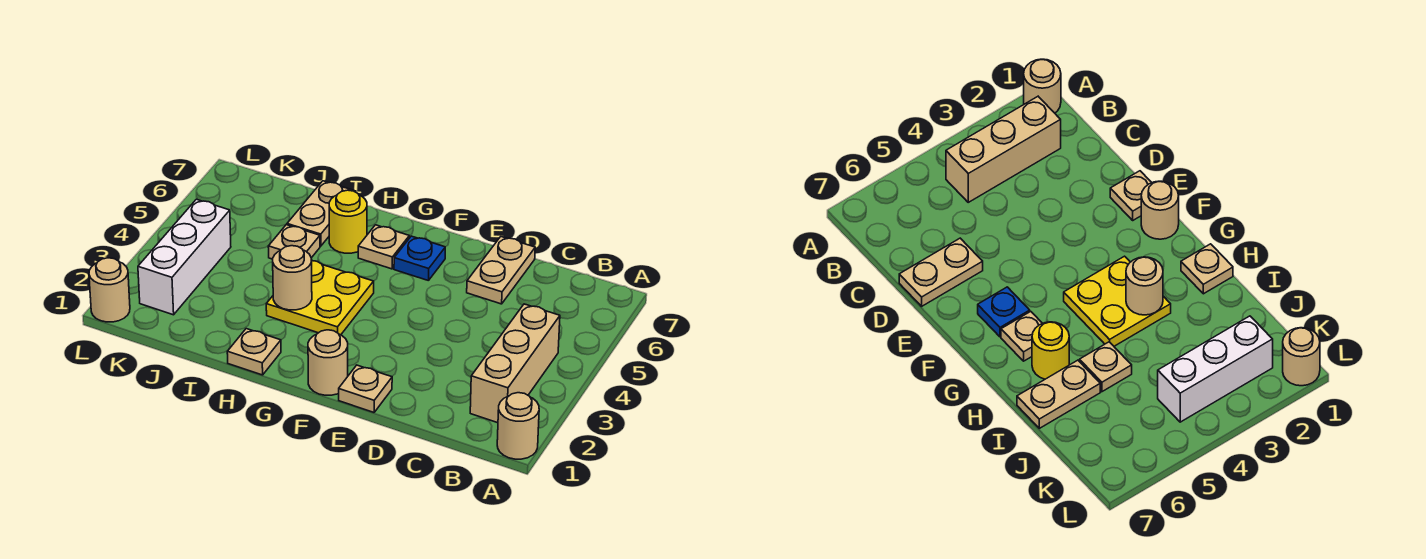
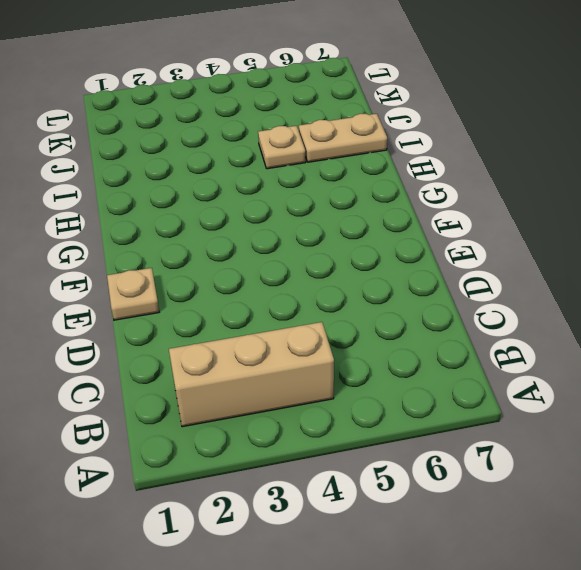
none -> tan round brick A1 level 1
none -> tan plate D6:D7 level 1
none -> tan round brick F1 level 1

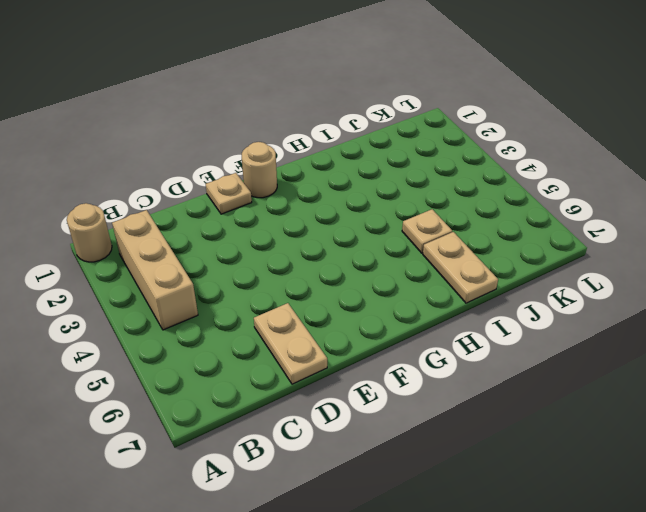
none -> blue plate F6 level 1
none -> yellow plate G3:H4 level 1
none -> tan plate G6 level 1

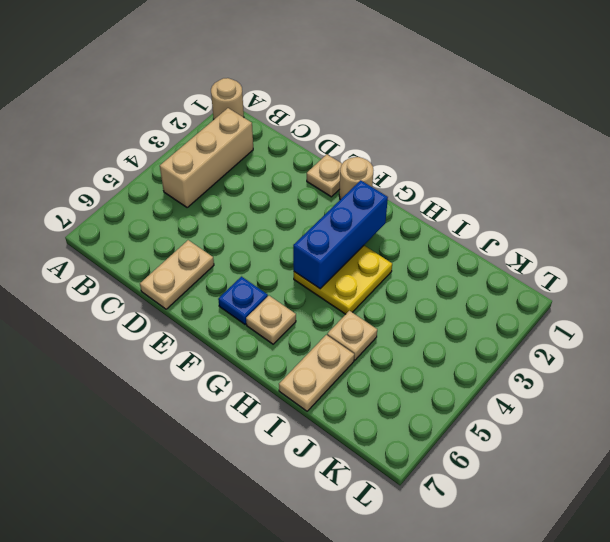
blue brick G2:G4 level 2 -> none
none -> tan plate H1 level 1
none -> yellow round brick H6 level 1
none -> white brick K2:K4 level 1

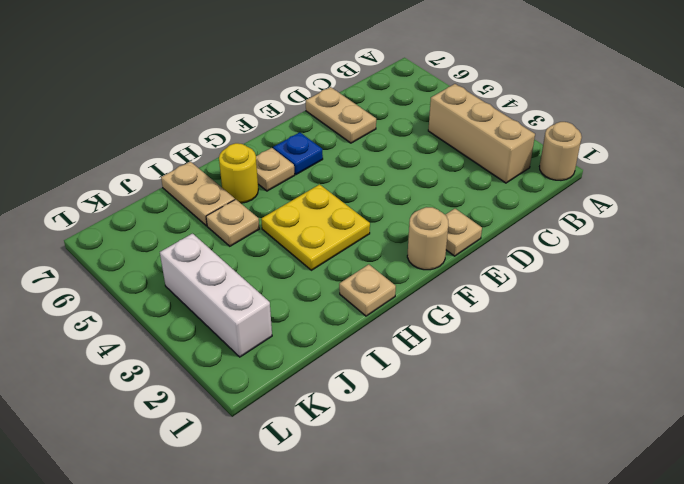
none -> tan round brick L1 level 1
none -> tan round brick H3 level 2

